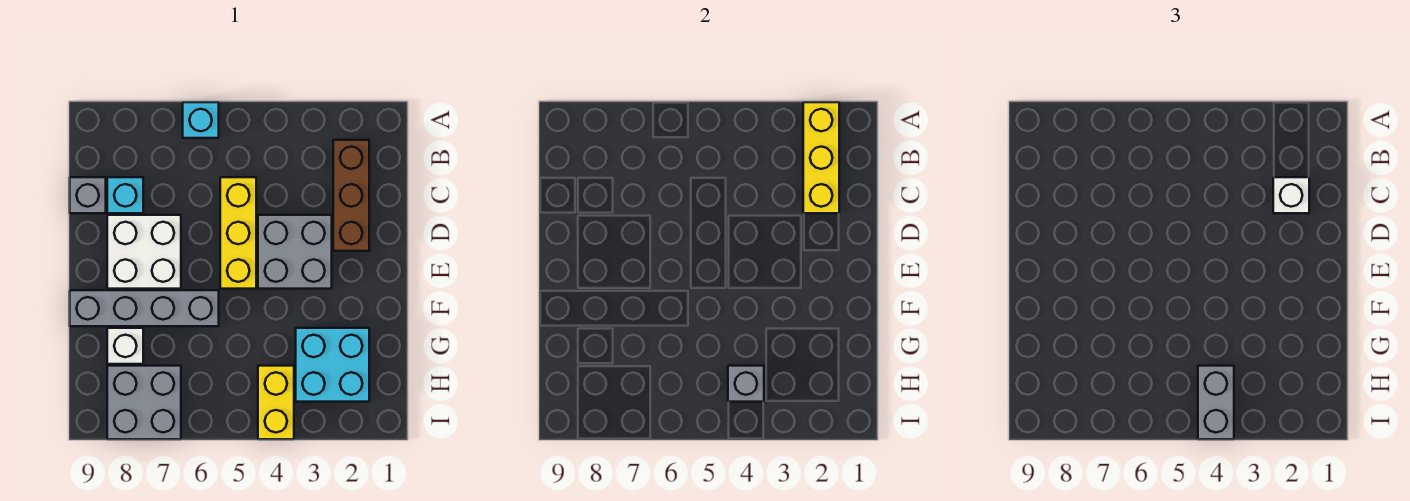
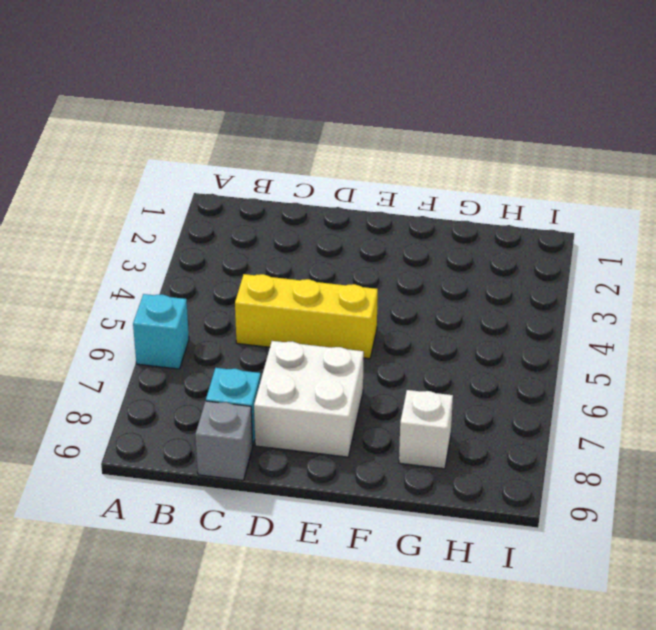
none -> brown brick B2:D2 level 1
none -> grey brick D3:E4 level 1
none -> grey brick F6:F9 level 1

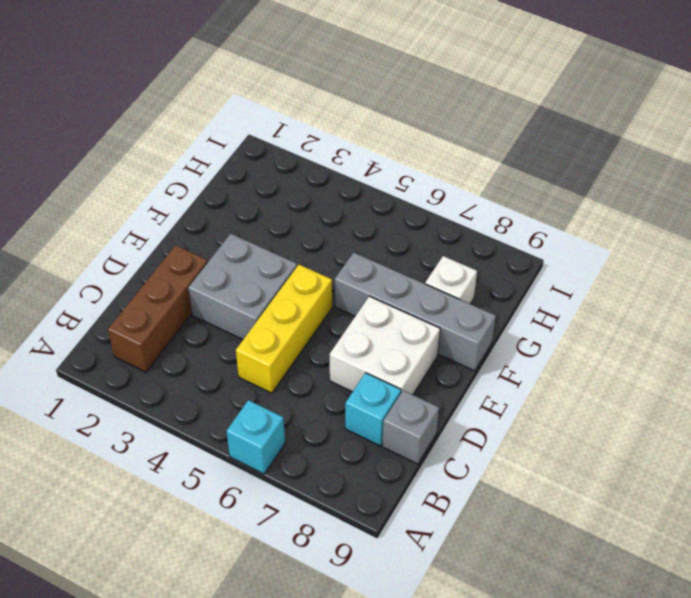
none -> cyan brick G2:H3 level 1
none -> yellow brick H4:I4 level 1
none -> grey brick H7:I8 level 1

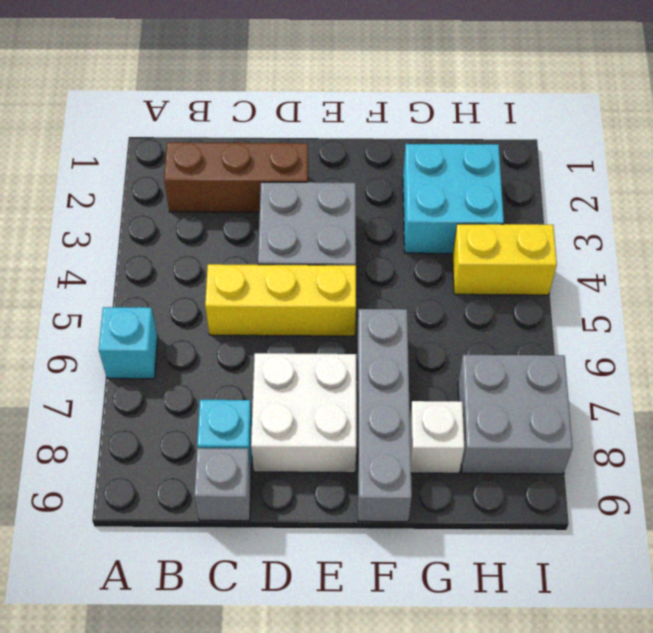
none -> yellow brick A2:C2 level 2
none -> grey brick H4 level 2
none -> white brick C2 level 3

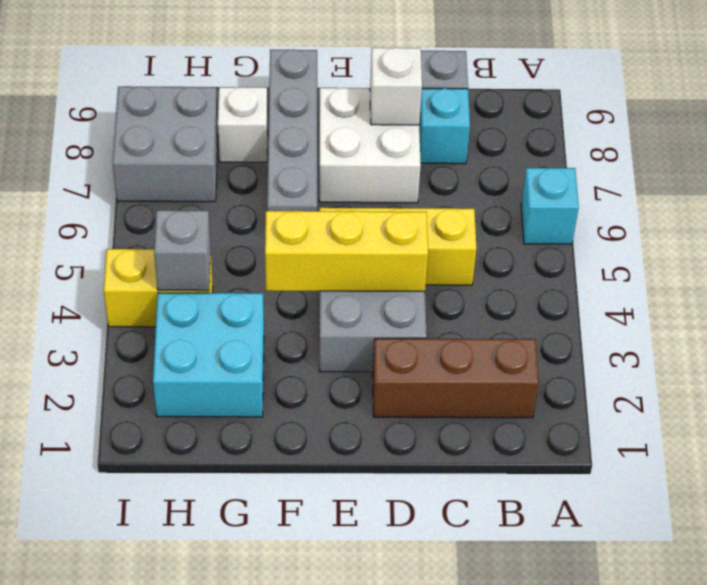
yellow brick D4:F4 level 2 -> yellow brick A2:C2 level 2
white brick D8 level 2 -> white brick C2 level 3
none -> grey brick H4:I4 level 3

